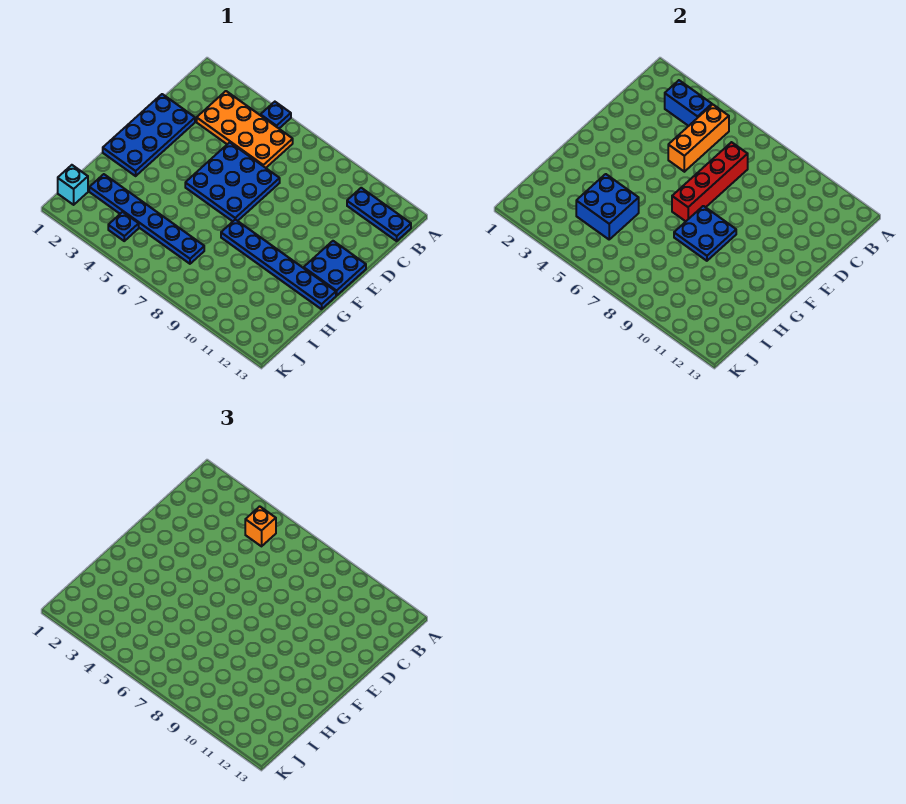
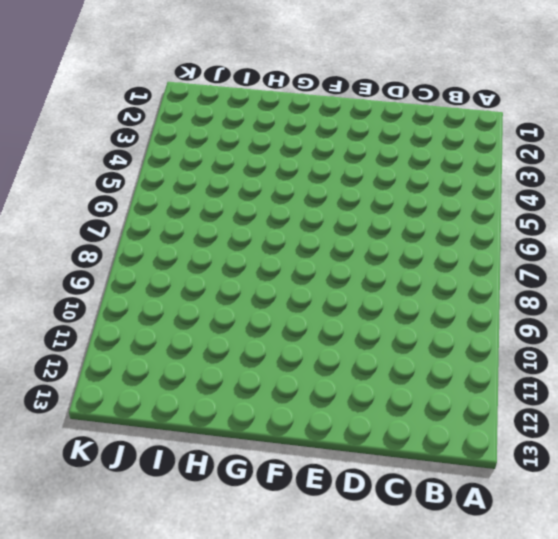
none -> blue plate A5 level 1
none -> orange plate B3:C6 level 1
none -> blue plate B11:B13 level 1

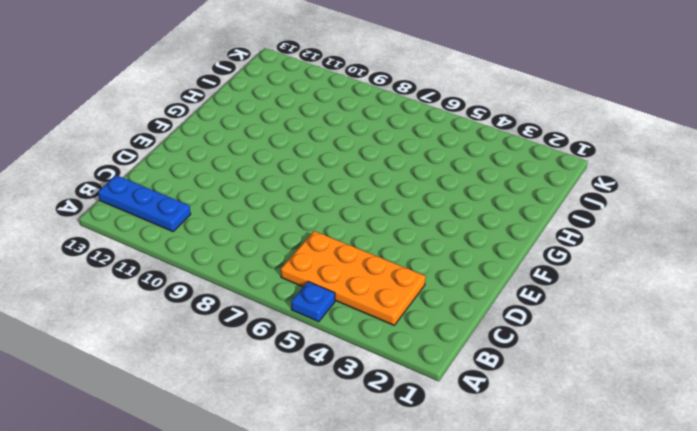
none -> blue plate D1:G2 level 1
none -> blue plate D5:F7 level 1
none -> blue plate E12:F13 level 1

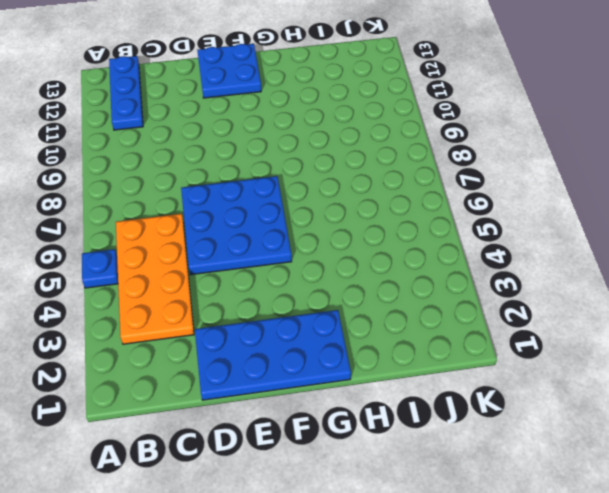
none -> blue plate G8:G13 level 1
none -> blue plate I2:I7 level 1
none -> cyan brick J1 level 1

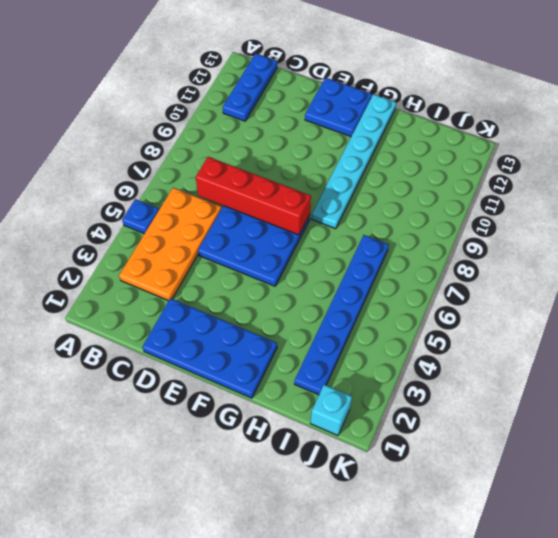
cyan plate G8:G13 level 1 -> blue plate G8:G13 level 1
none -> blue plate J4 level 1
none -> blue brick B3:B4 level 2
none -> orange brick B5:D5 level 2

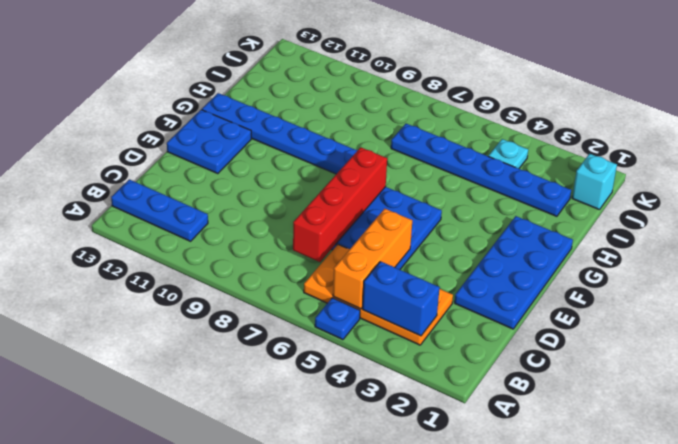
cyan plate J4 level 1 -> blue plate J4 level 1
none -> blue plate F8:G9 level 2
none -> blue brick H4:I5 level 2
none -> orange brick B5 level 3

